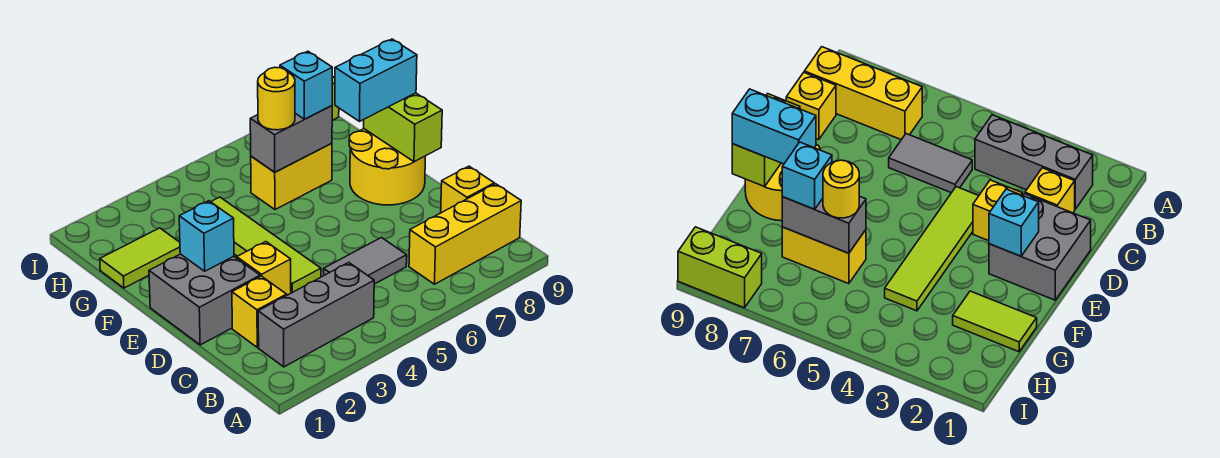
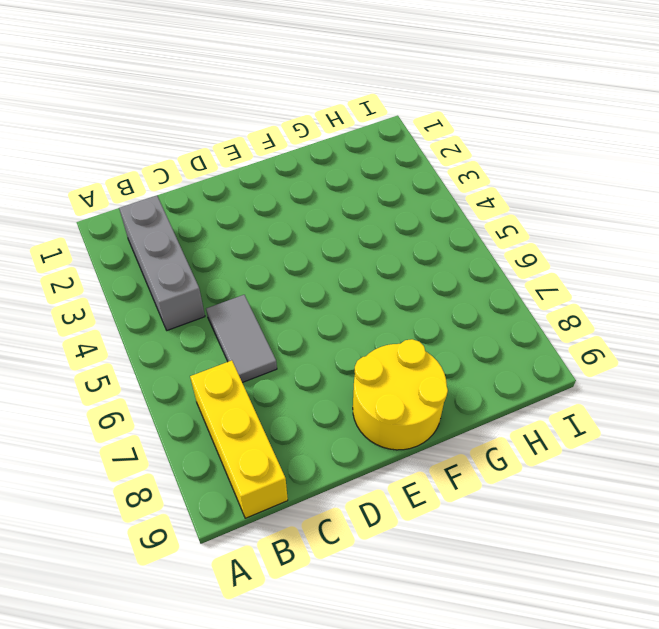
none -> yellow brick C2 level 1
none -> yellow brick C9 level 1
none -> grey brick D1:E2 level 1

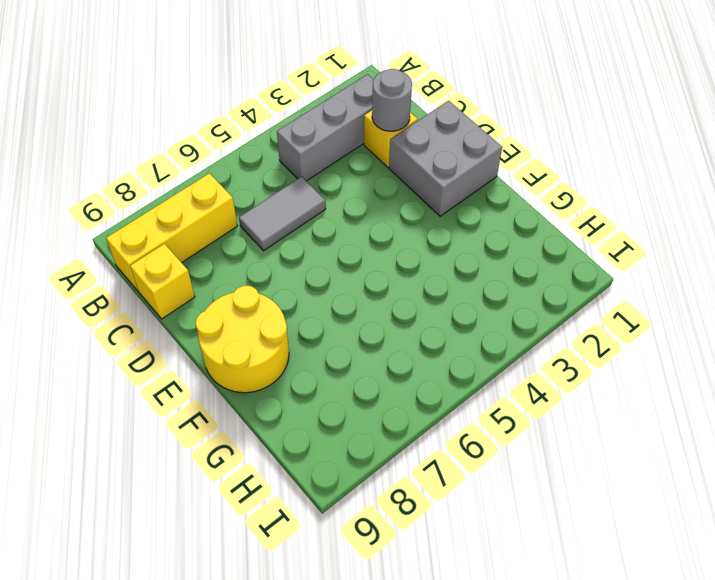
grey round brick C2 level 2 -> none
none -> yellow brick D3 level 1
none -> lime tile D4:G4 level 1
none -> lime tile G1:G2 level 1

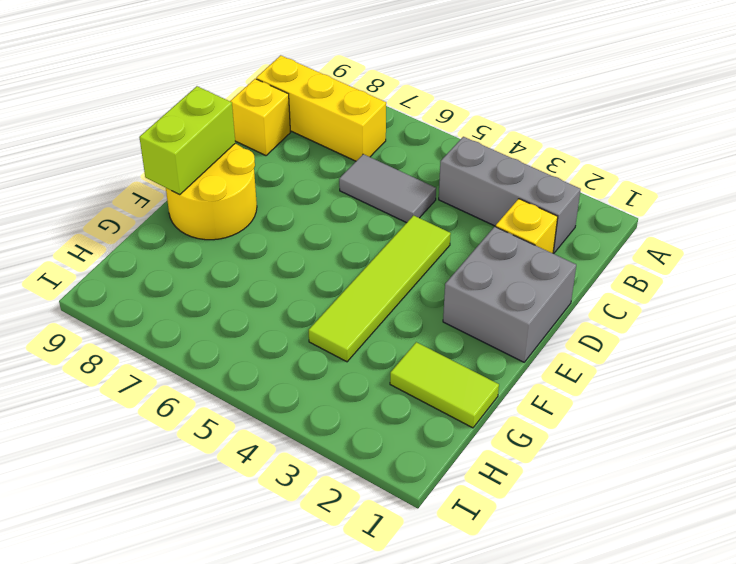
none -> yellow brick D3 level 1
none -> yellow brick G6:G7 level 1
none -> lime brick I8:I9 level 1

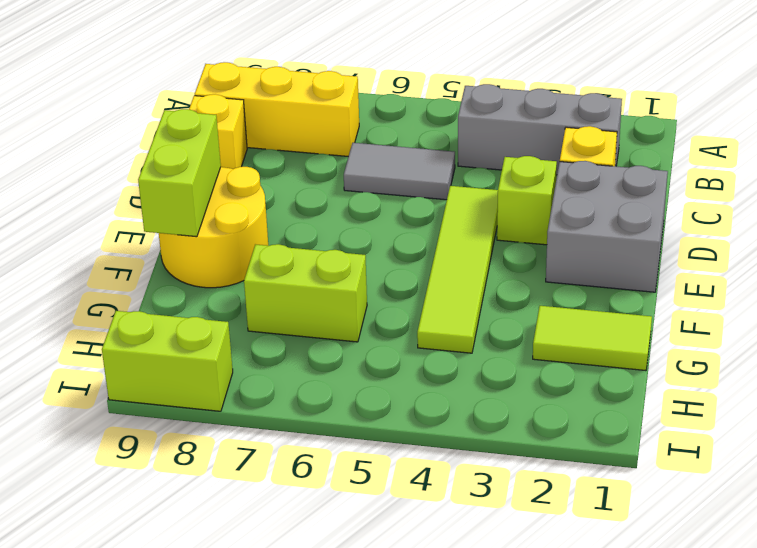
lime brick D3 level 1 -> yellow brick D3 level 1
lime brick G6:G7 level 1 -> yellow brick G6:G7 level 1
none -> cyan brick E2 level 2
none -> grey brick G6:G7 level 2
none -> cyan brick F8:F9 level 3

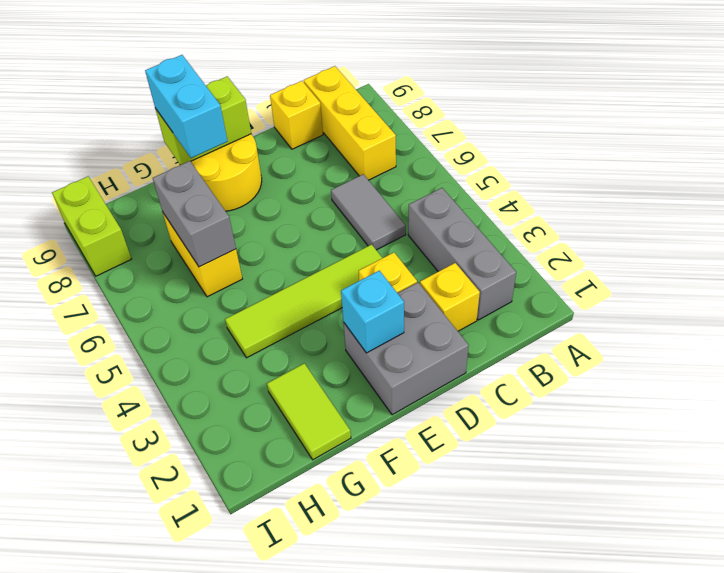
none -> yellow round brick G6 level 3
none -> cyan brick G7 level 3

